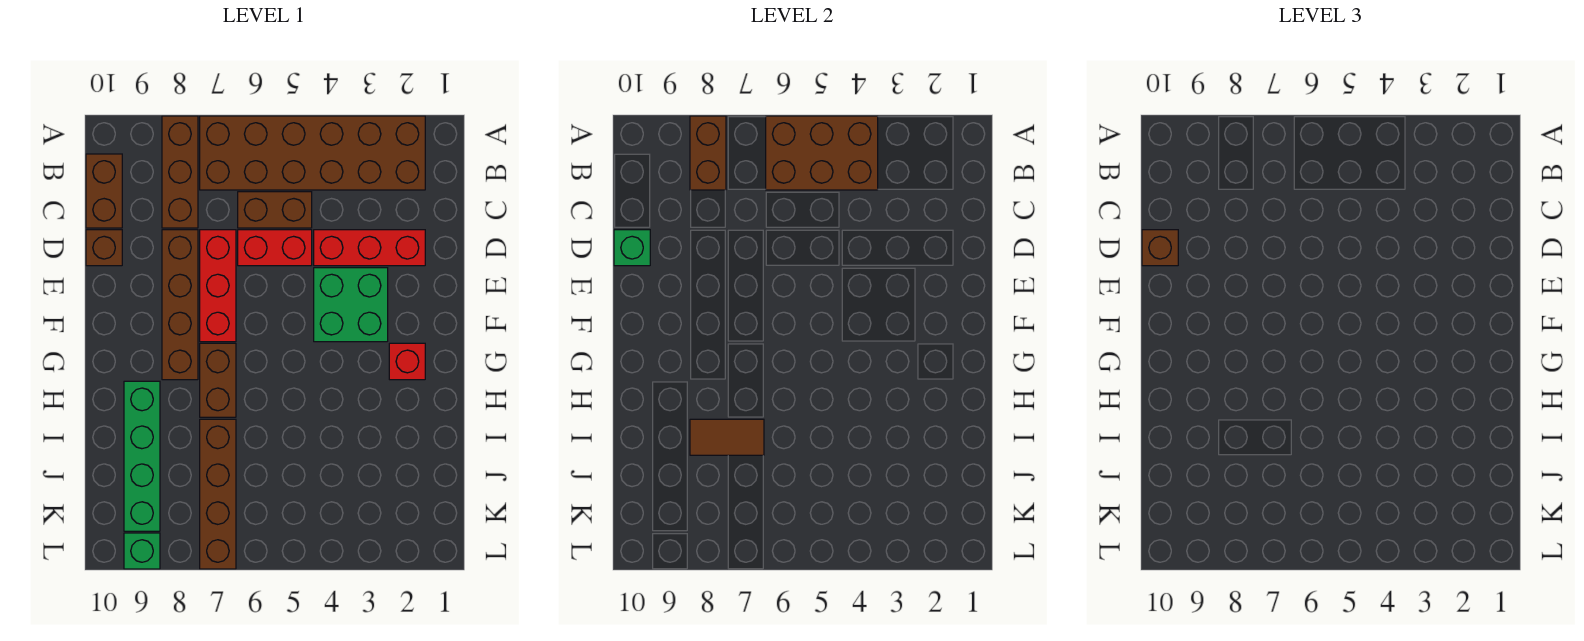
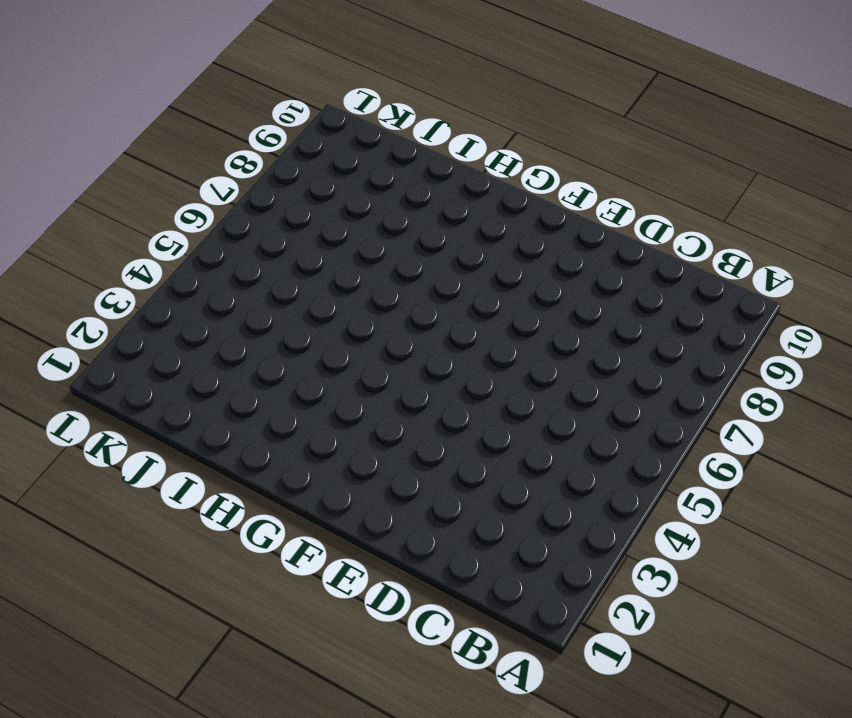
none -> brown brick A2:B7 level 1
none -> brown brick A8:C8 level 1
none -> brown brick B10:C10 level 1

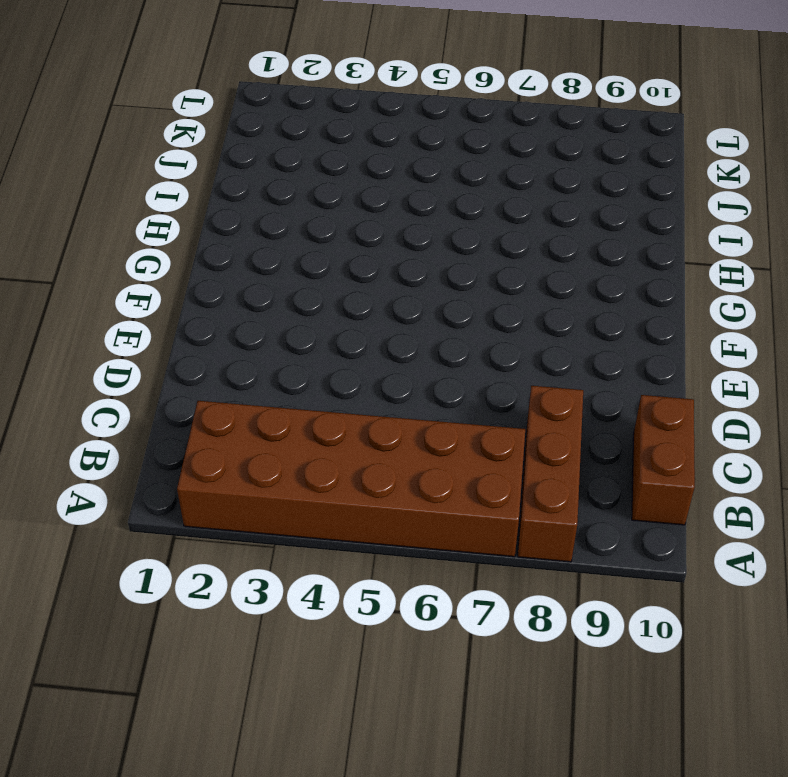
none -> brown brick C5:C6 level 1
none -> red brick D2:D4 level 1
none -> red brick D5:D6 level 1

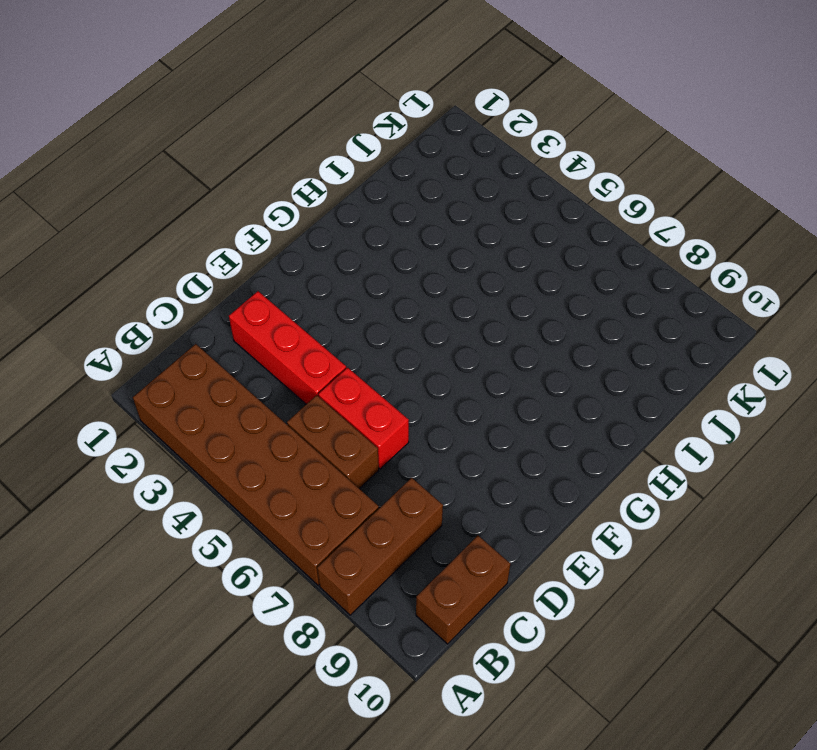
none -> red brick D7:F7 level 1
none -> brown brick D8:G8 level 1
none -> brown brick D10 level 1

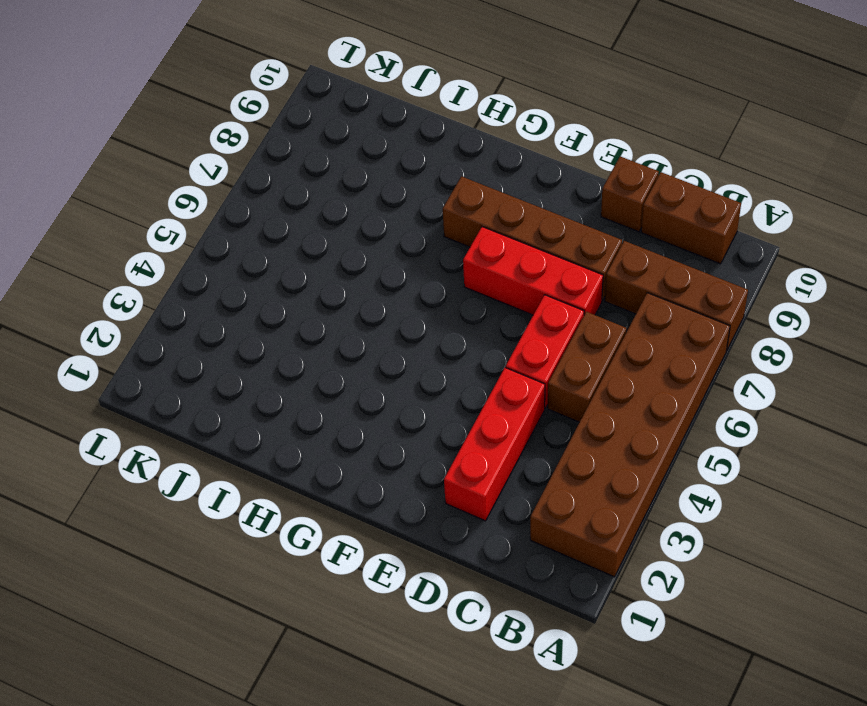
none -> green brick E3:F4 level 1
none -> red brick G2 level 1
none -> brown brick G7:H7 level 1

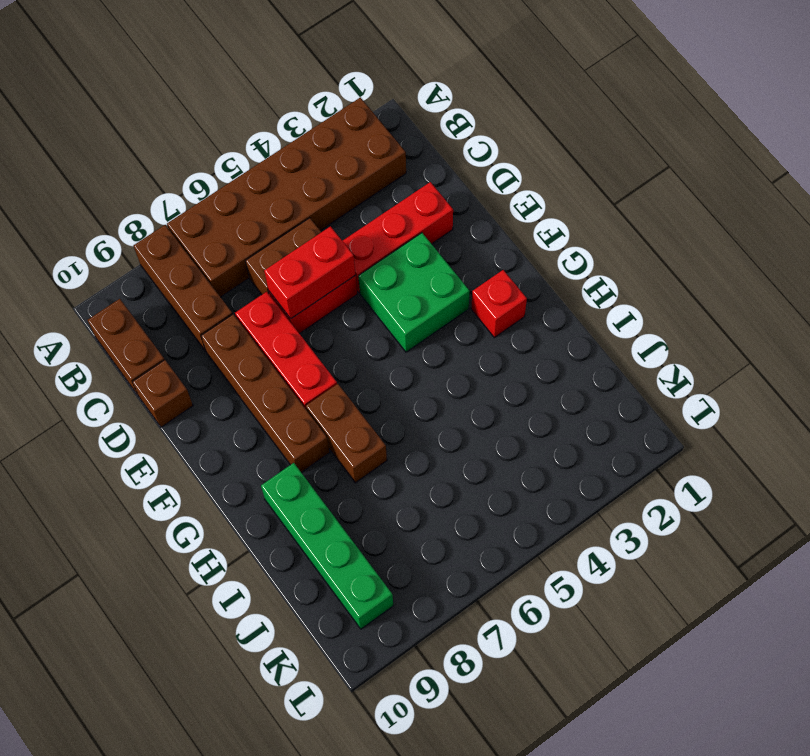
red brick D5:D6 level 2 -> none
none -> brown brick I7:L7 level 1
none -> green brick L9 level 1
none -> brown brick A4:B6 level 2

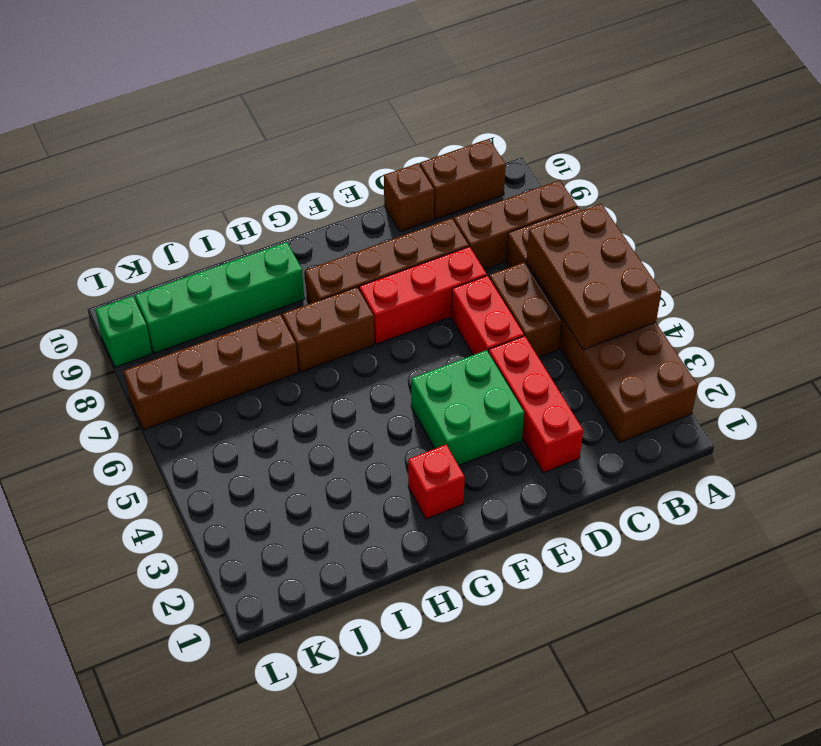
none -> brown brick A8:B8 level 2
none -> green brick D10 level 2
none -> brown tile I7:I8 level 2

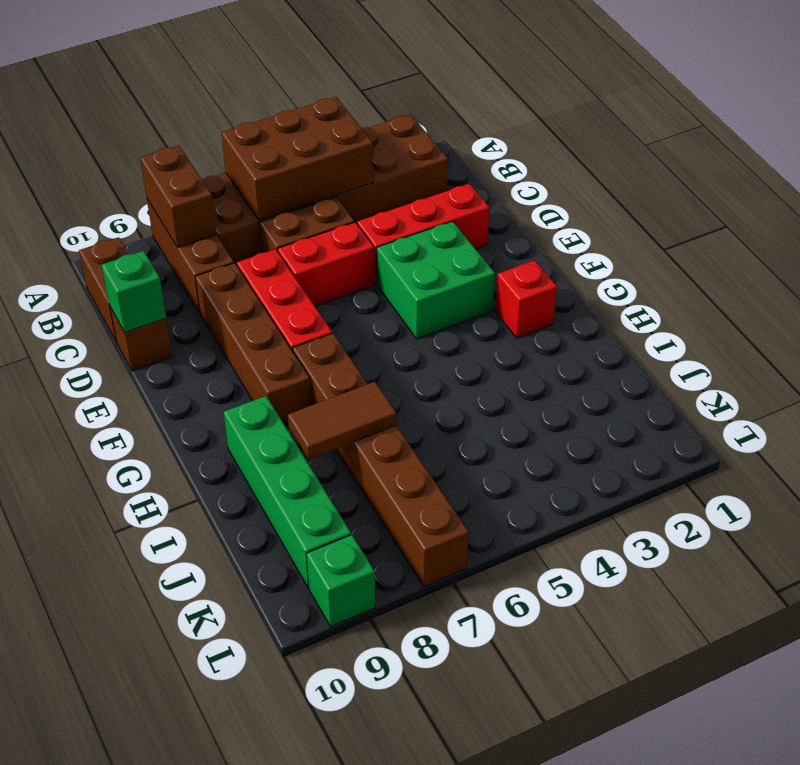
none -> brown brick D10 level 3

